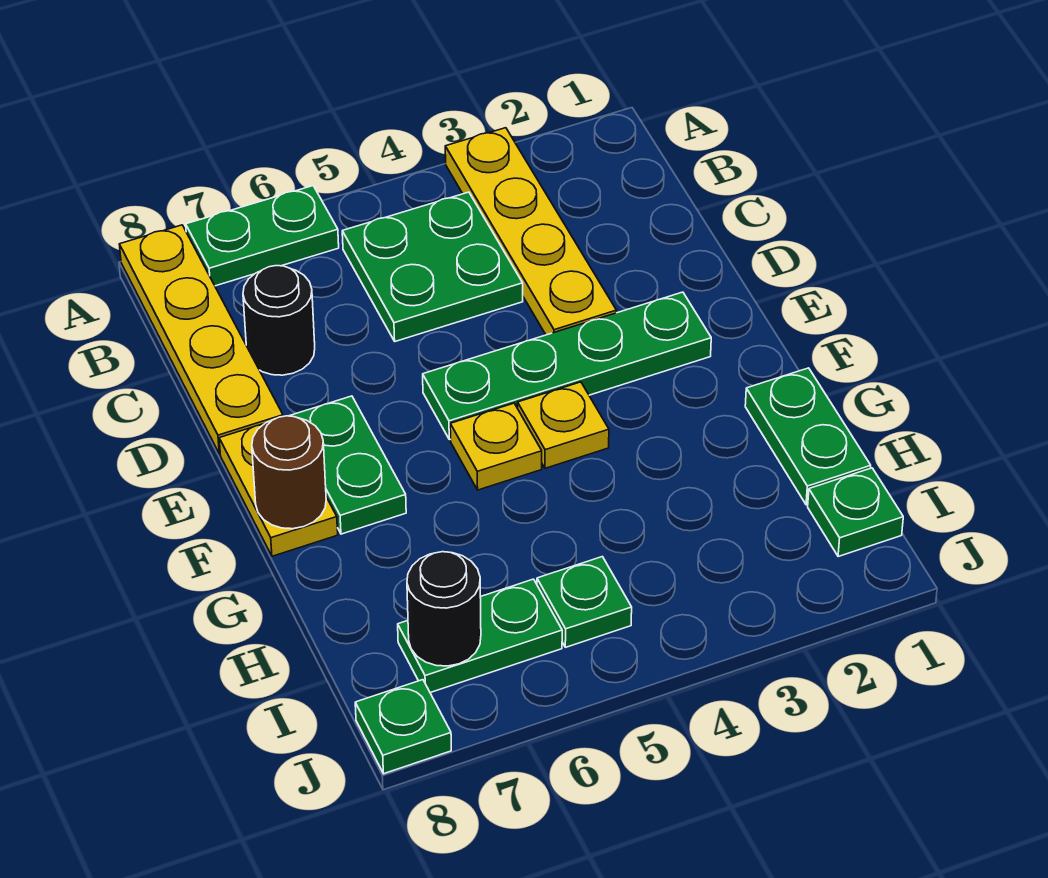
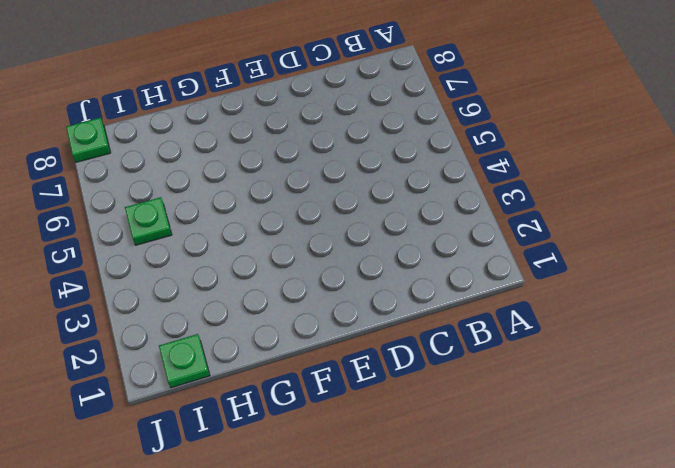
none -> yellow plate A3:D3 level 1
none -> green plate A6:A7 level 1
none -> yellow plate A8:D8 level 1

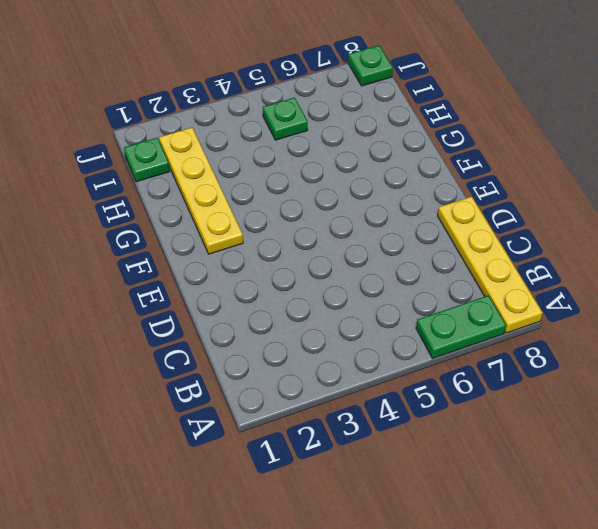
yellow plate F2:I2 level 1 -> yellow plate A3:D3 level 1
none -> green plate B4:C5 level 1
none -> black round brick C7 level 1
none -> green plate E2:E5 level 1

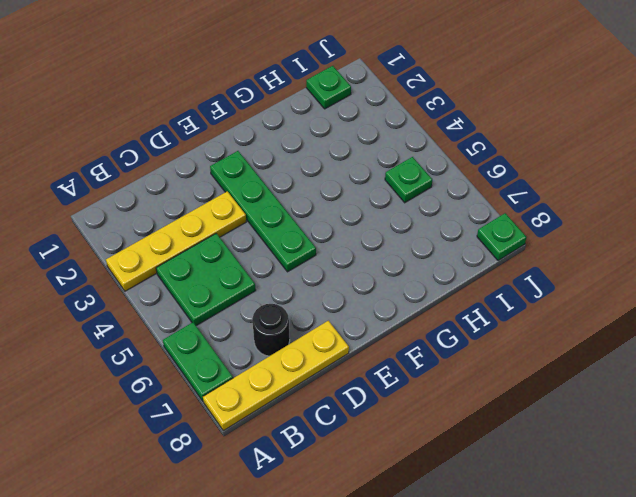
none -> green plate E7:F7 level 1
none -> yellow plate E8:F8 level 1
none -> yellow plate F4 level 1

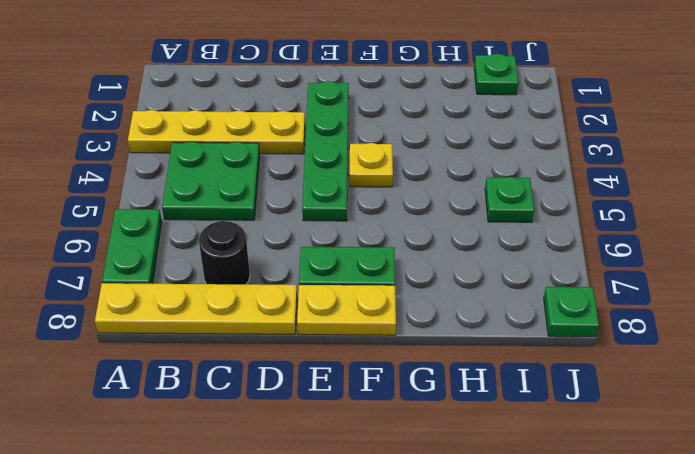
none -> yellow plate F5 level 1
none -> green plate G1:H1 level 1
none -> green plate I6:I7 level 1

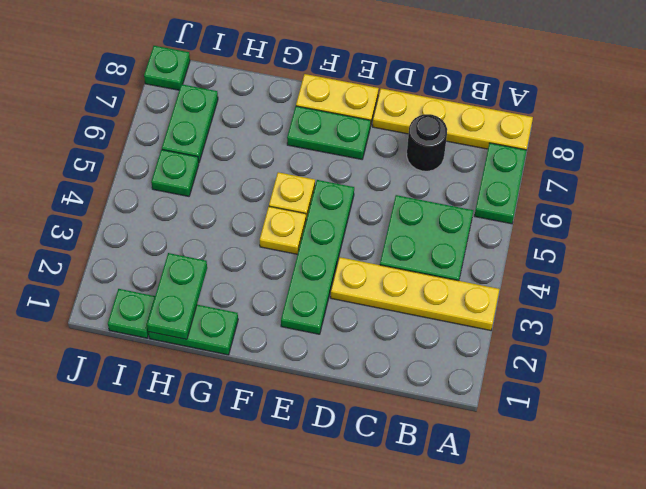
green plate H1:H2 level 2 -> none
none -> brown round brick F8 level 2
none -> black round brick I7 level 2

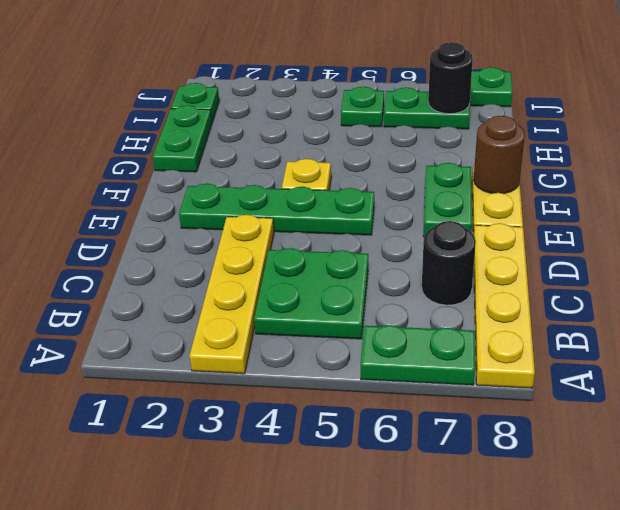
none -> yellow plate F5 level 1

